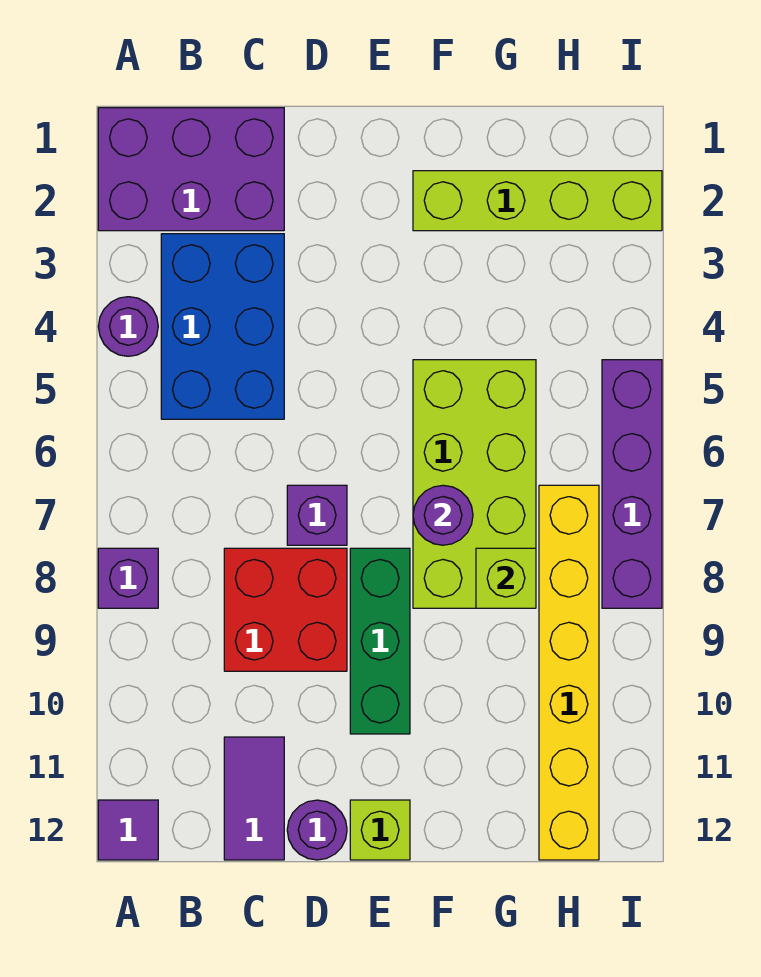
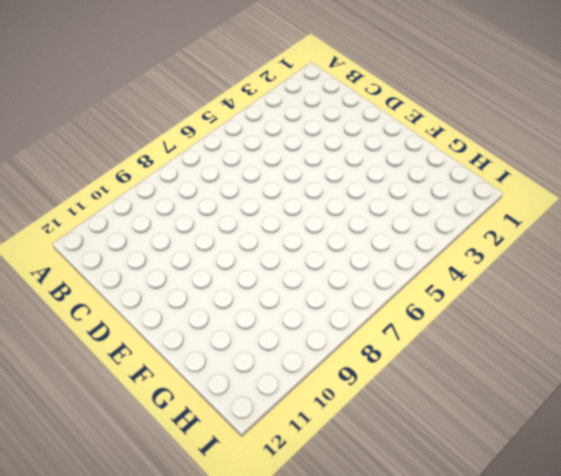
none -> purple brick A1:C2 level 1
none -> purple round brick A4 level 1
none -> purple brick A8 level 1

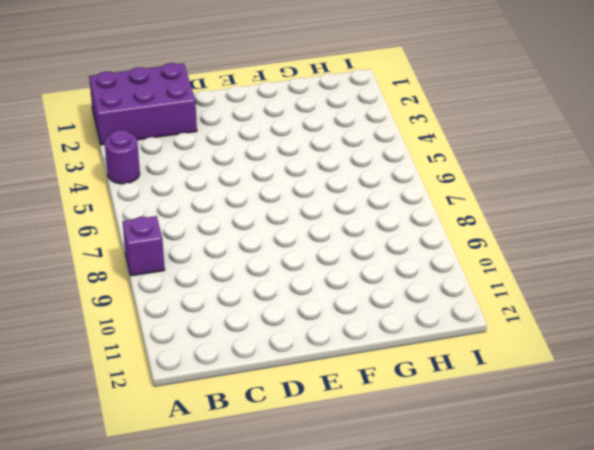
none -> purple tile A12 level 1
none -> blue brick B3:C5 level 1
none -> red brick C8:D9 level 1

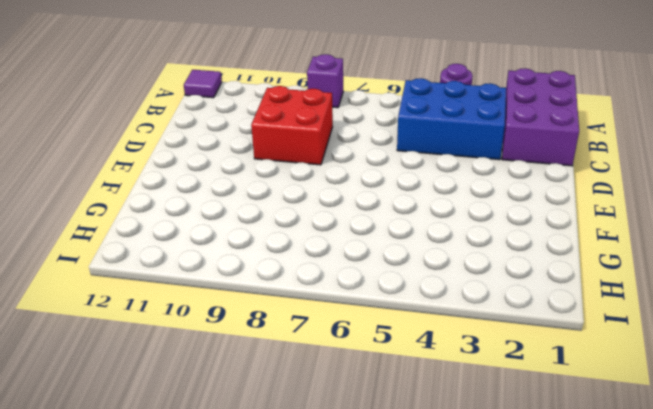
none -> purple tile C11:C12 level 1
none -> purple brick D7 level 1
none -> purple round brick D12 level 1

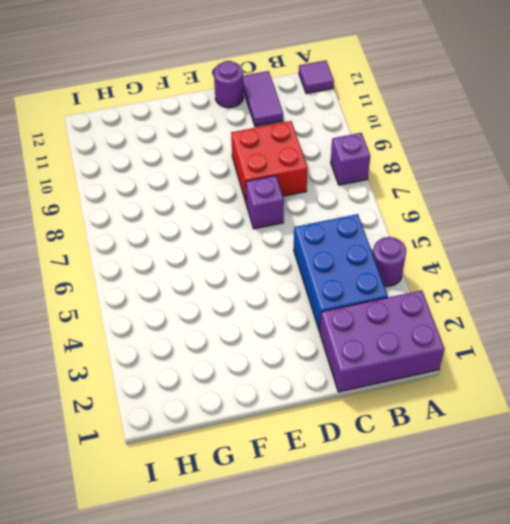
none -> green brick E8:E10 level 1
none -> lime brick E12 level 1
none -> lime brick F2:I2 level 1

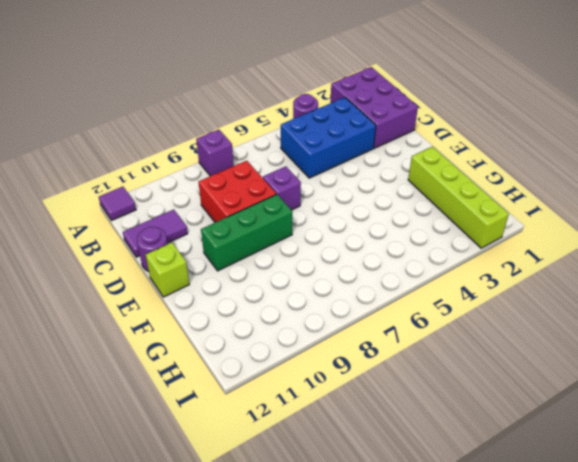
none -> lime brick F5:G8 level 1
none -> yellow brick H7:H12 level 1
none -> purple brick I5:I8 level 1

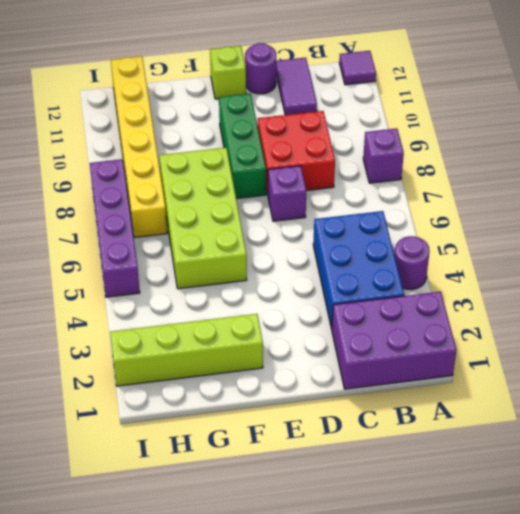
none -> purple round brick F7 level 2
none -> lime brick G8 level 2

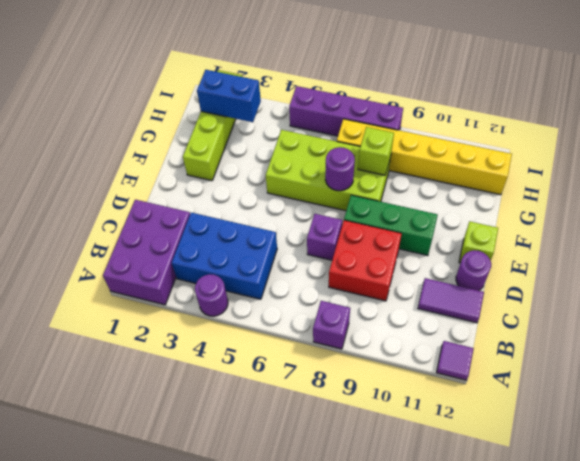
blue brick H2:H3 level 2 -> none

